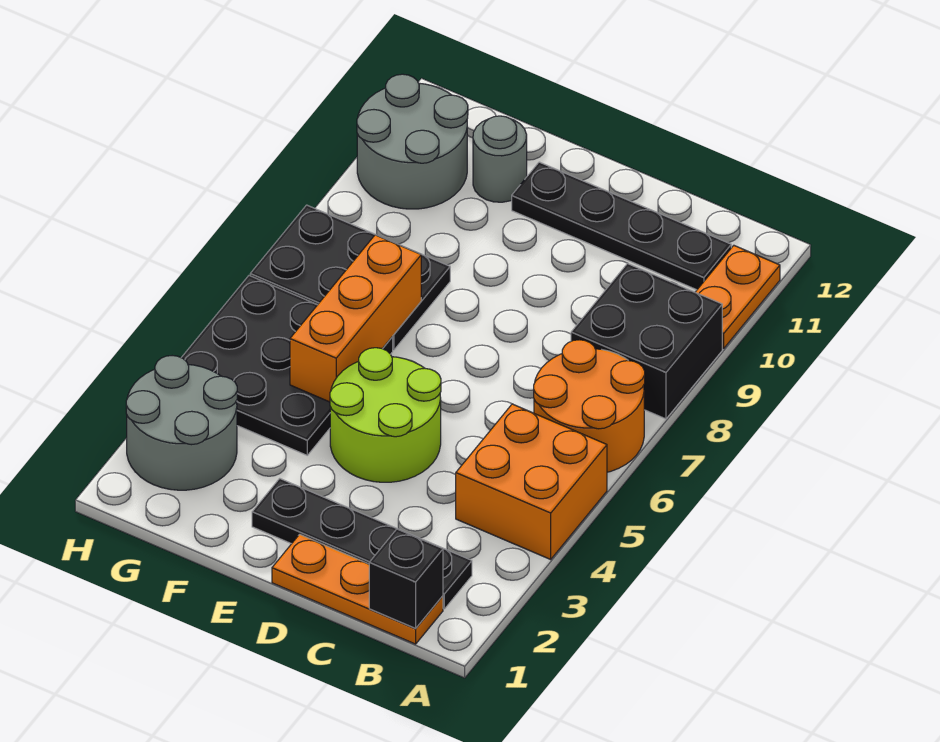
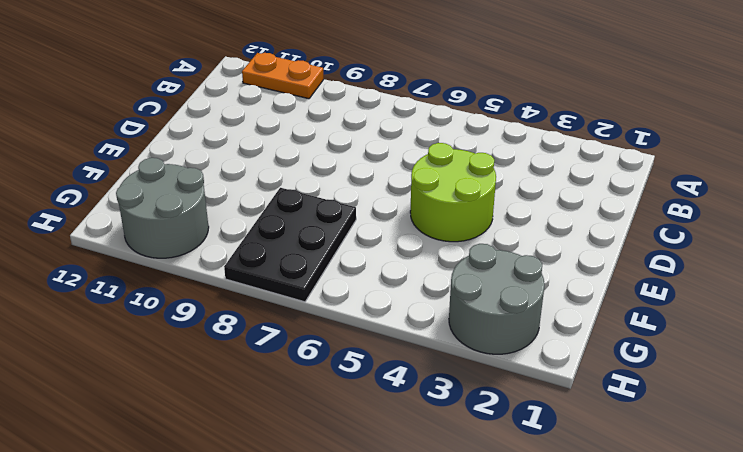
none -> orange brick A4:B5 level 1
none -> orange round brick A6:B7 level 1
none -> black brick A8:B9 level 1

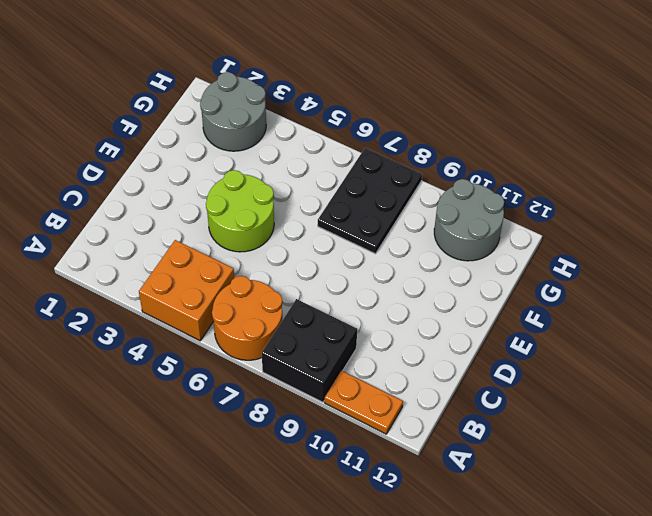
none -> orange plate B1:D1 level 1
none -> black plate B2:E2 level 1
none -> black plate B11:E11 level 1

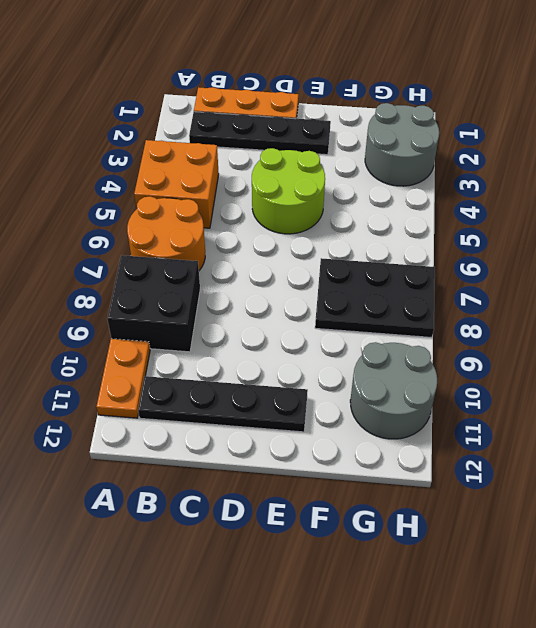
none -> black plate F4:H6 level 1
none -> grey round brick F11 level 1
none -> black brick B1 level 2

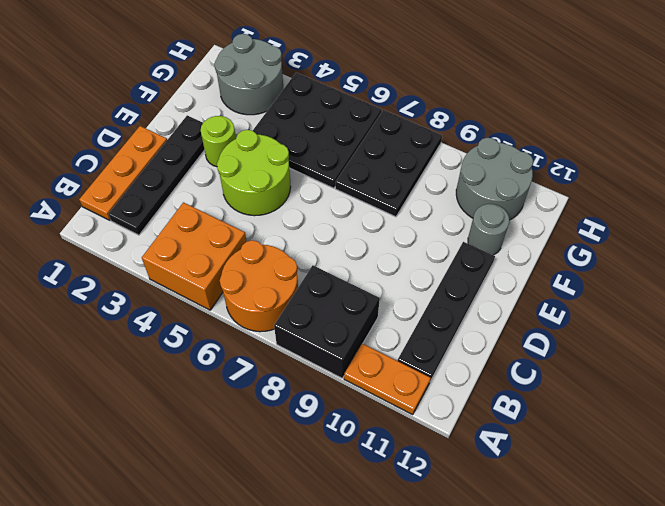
lime round brick E3 level 1 -> none
none -> black brick B1 level 2
none -> orange brick F5:F7 level 2

